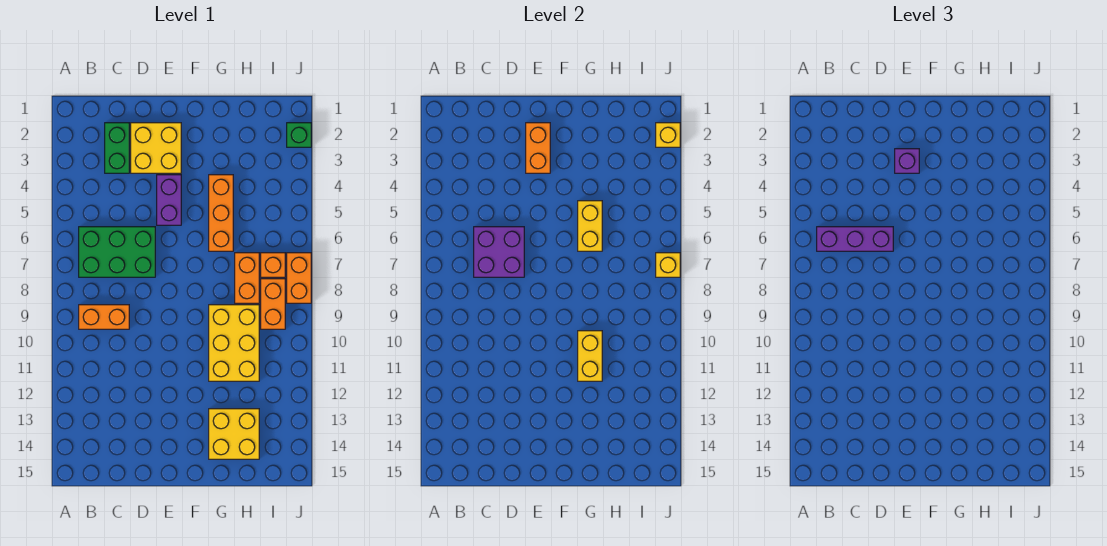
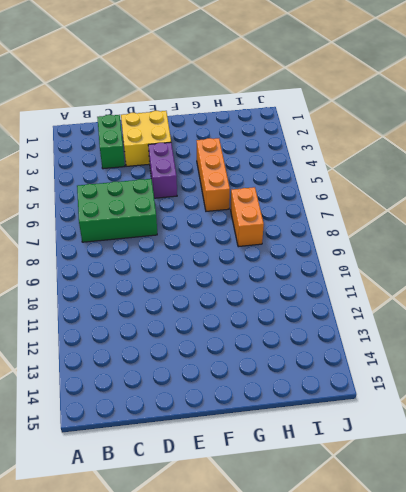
none -> orange brick B9:C9 level 1
none -> yellow brick G9:H11 level 1
none -> yellow brick G13:H14 level 1

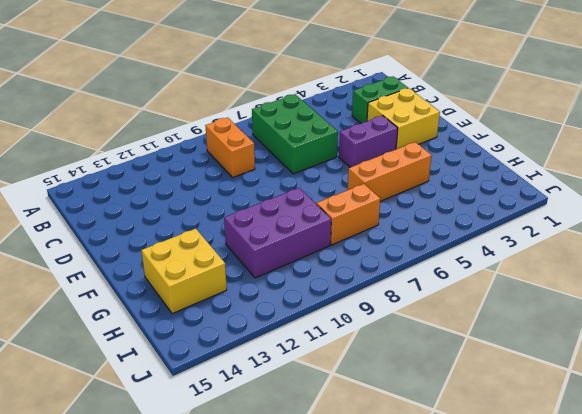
purple brick G9:H11 level 1 -> yellow brick G9:H11 level 1
none -> orange brick I7 level 1
none -> orange brick I8:I9 level 1
none -> green brick J2 level 1

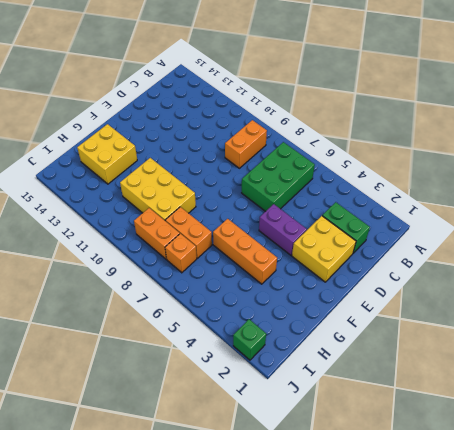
none -> orange brick J7:J8 level 1
none -> purple brick C6:D7 level 2
none -> orange brick E2:E3 level 2

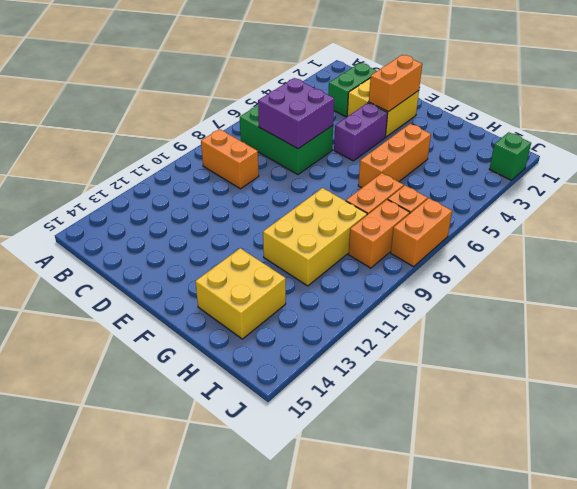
none -> yellow brick G5:G6 level 2
none -> yellow brick G10:G11 level 2
none -> yellow brick J2 level 2

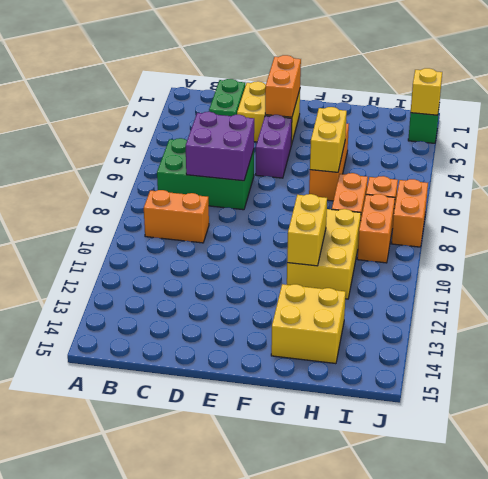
none -> yellow brick J7 level 2
none -> purple brick B6:D6 level 3
none -> purple brick E3 level 3

